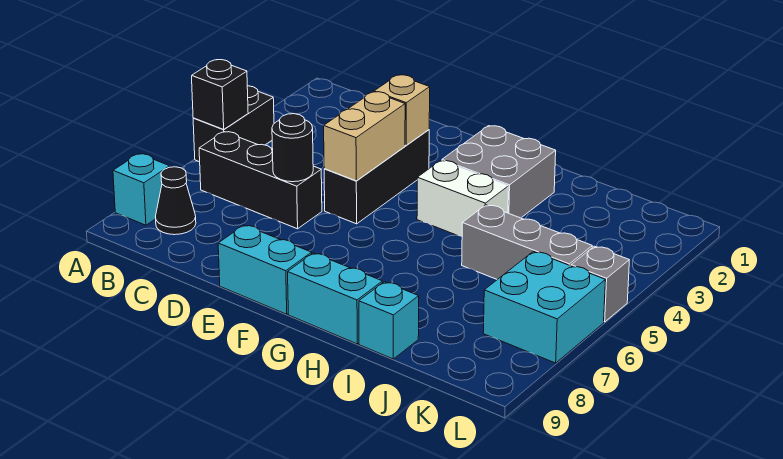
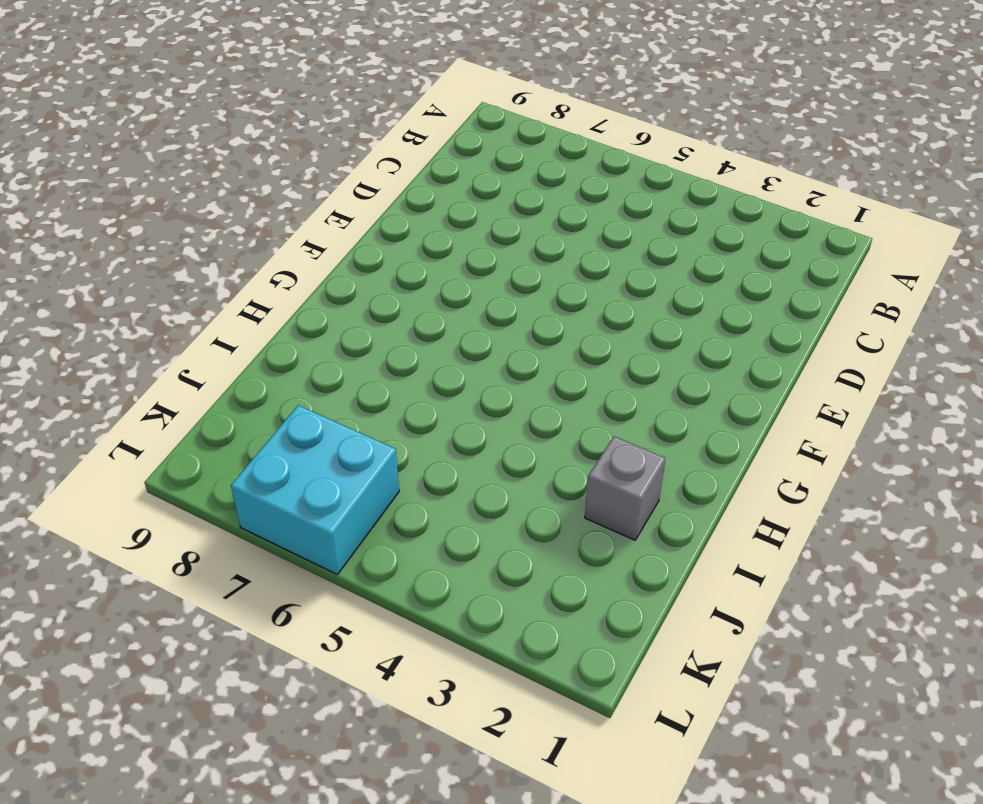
grey brick I2 level 1 -> grey brick L5 level 1
none -> black brick A4:A5 level 1
none -> cyan brick A8 level 1
none -> black brick B6:D6 level 1

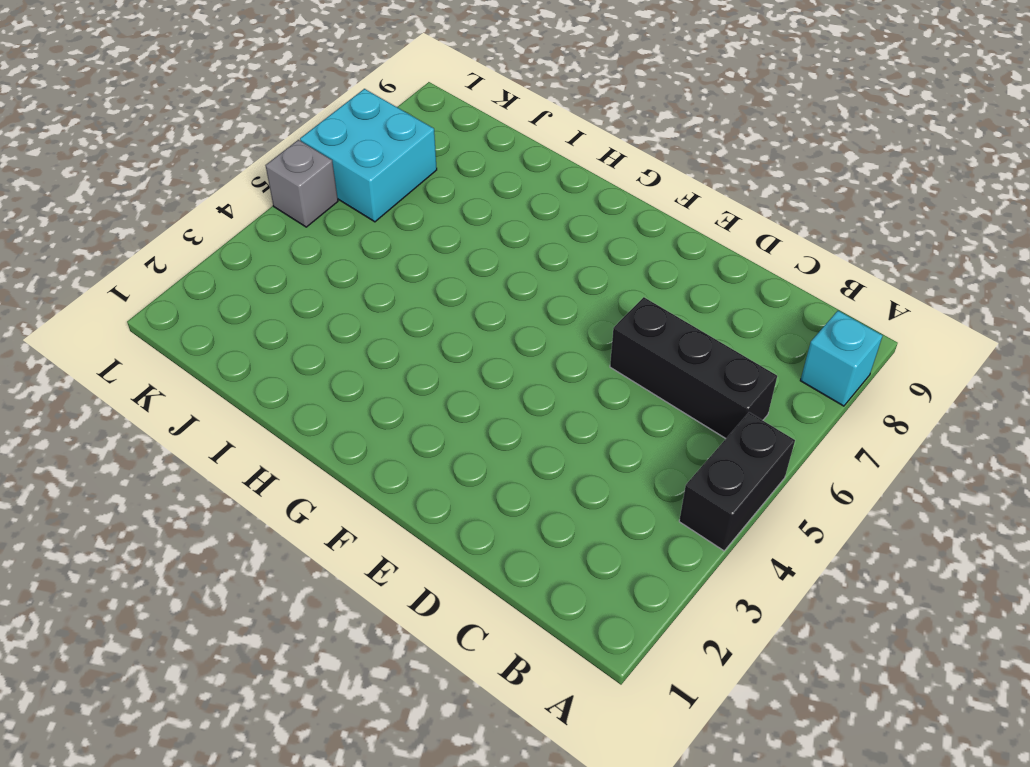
none -> black cone B8 level 1
none -> black brick E3:E5 level 1
none -> cyan brick E9:F9 level 1

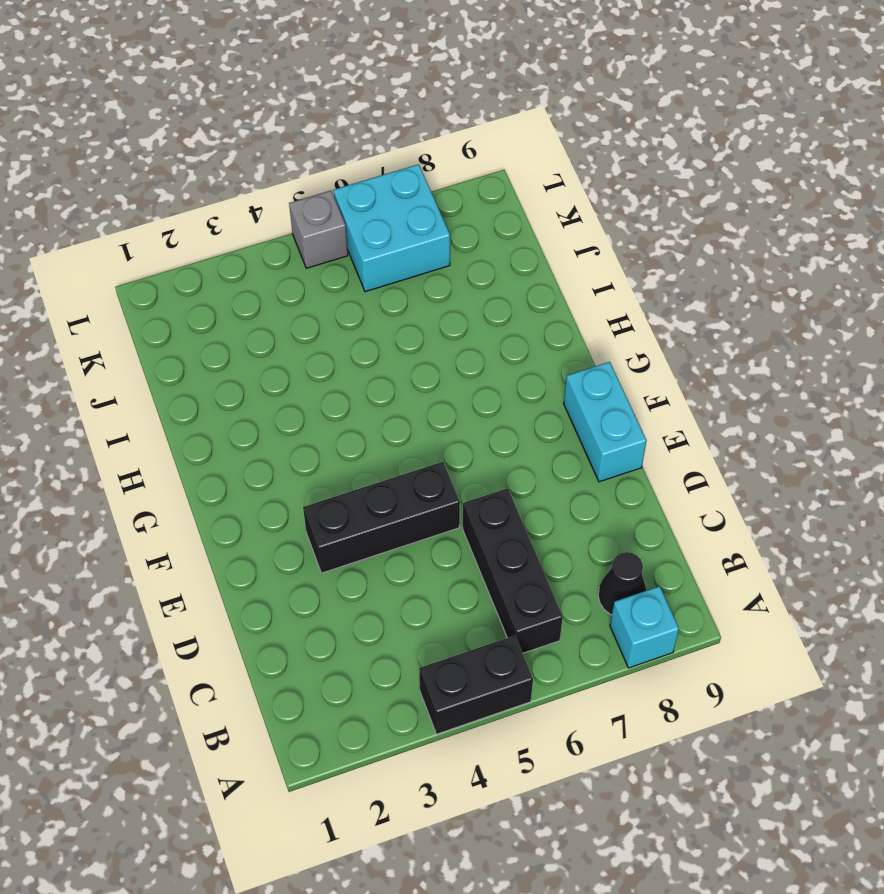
none -> grey brick G2:H3 level 1
none -> white brick G4:H4 level 1
none -> cyan brick G9:H9 level 1

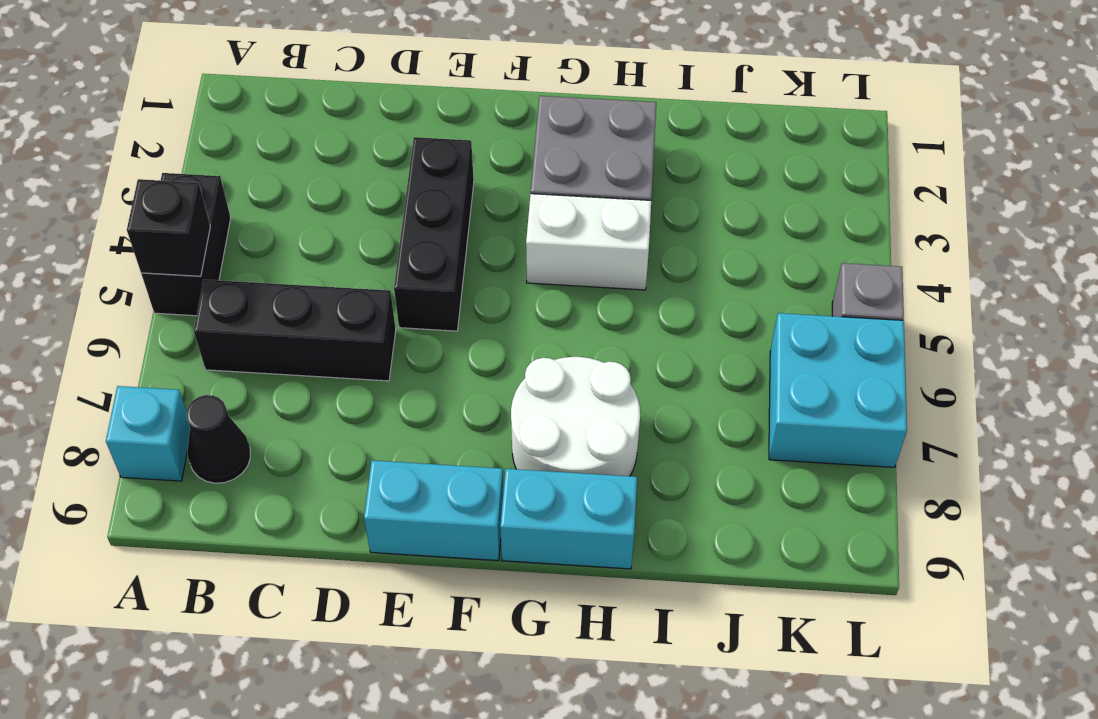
white round brick G7:H8 level 1 -> none
none -> grey brick I5:K5 level 1
none -> cyan brick I9 level 1
none -> black round brick D6 level 2

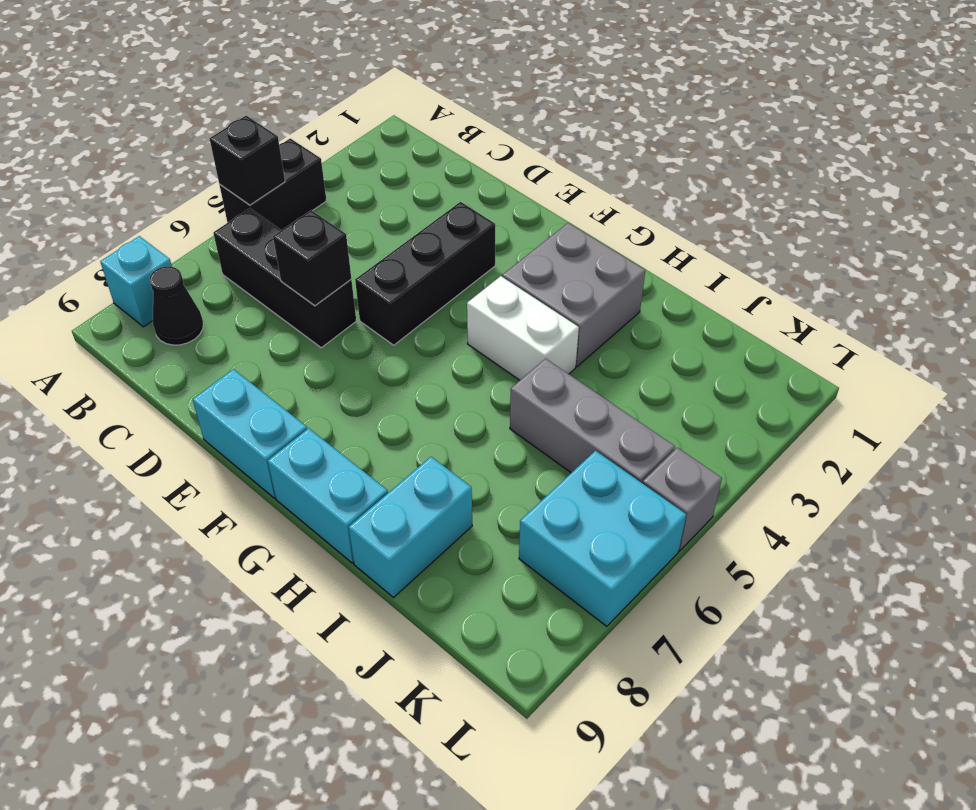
black brick D6 level 2 -> black round brick D6 level 2
cyan brick I8:I9 level 1 -> cyan brick I9 level 1
none -> tan brick E3 level 2
none -> tan brick E4:E5 level 2

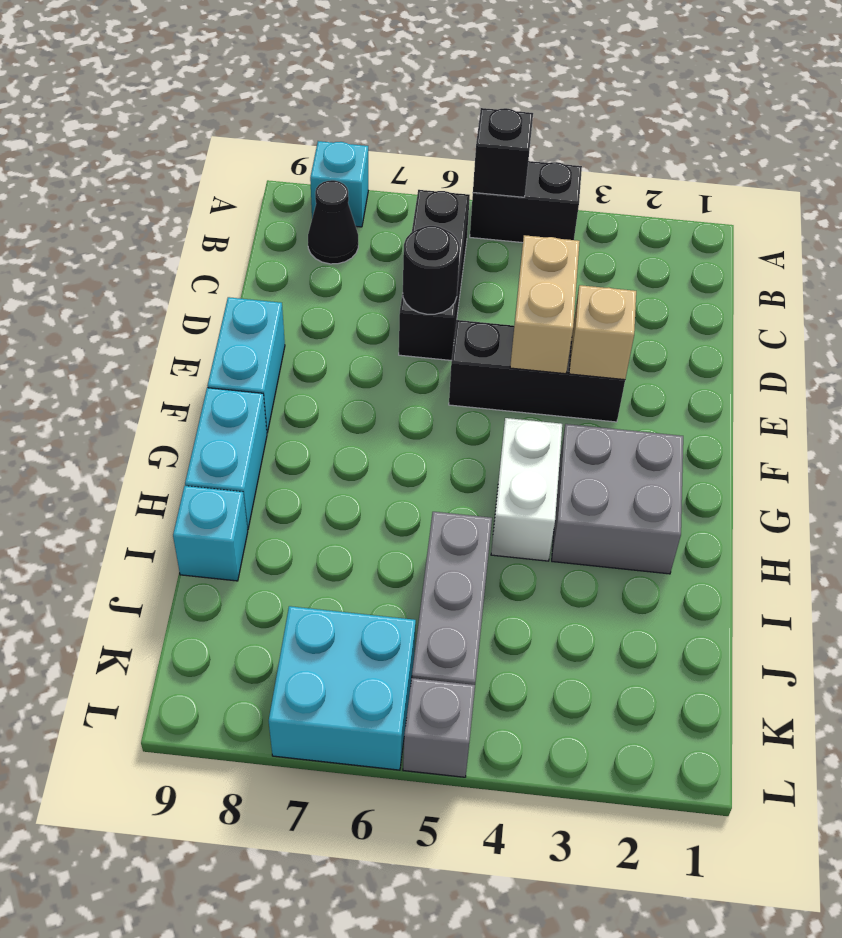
tan brick D4:E4 level 2 -> tan brick E4:E5 level 2

